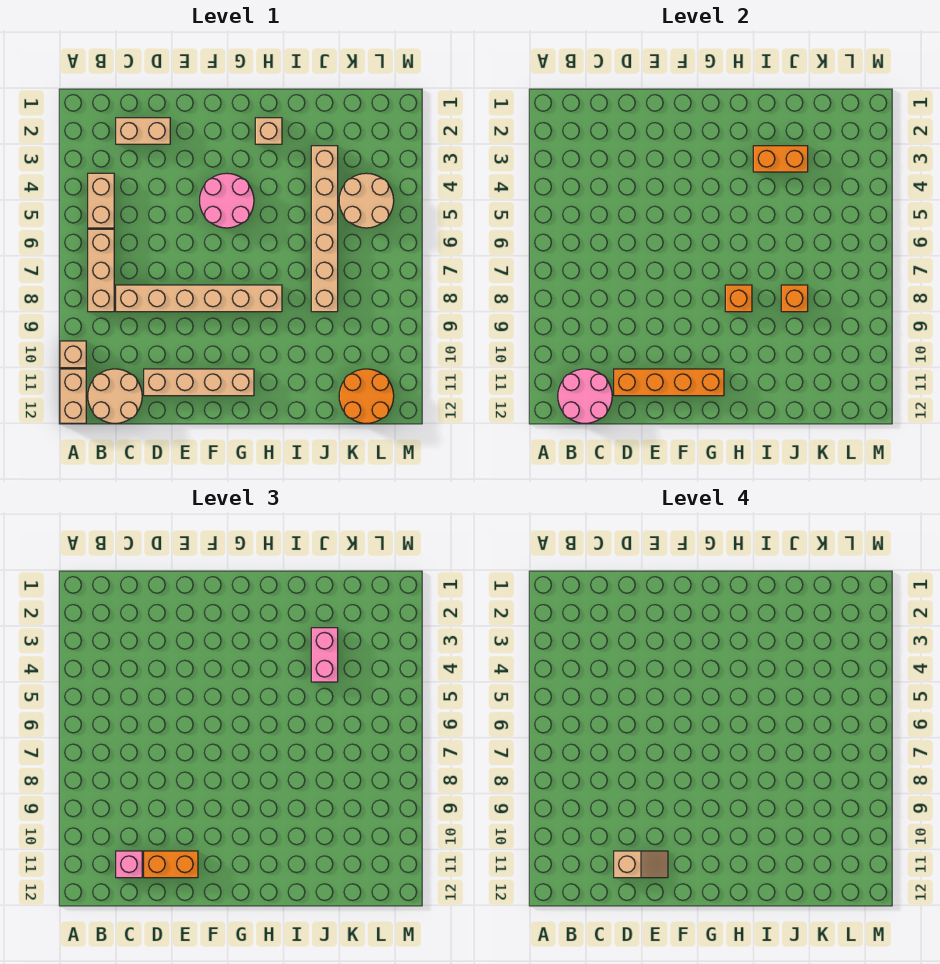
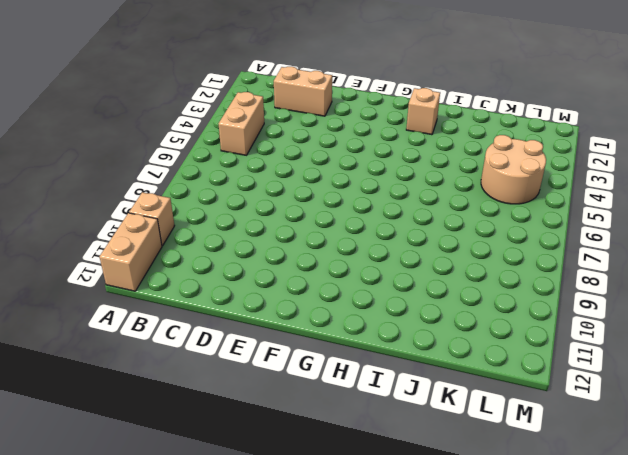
none -> tan brick B6:B8 level 1
none -> tan round brick B11:C12 level 1
none -> tan brick C8:H8 level 1

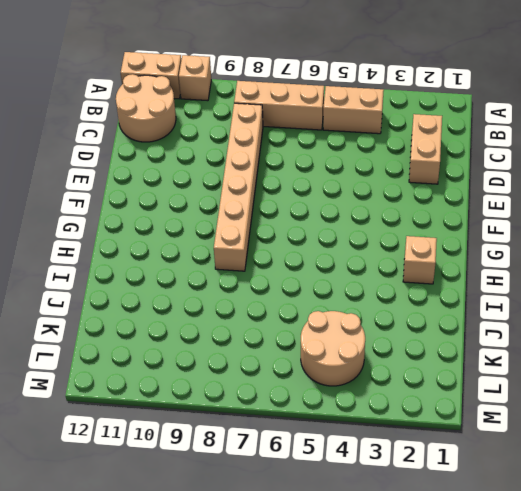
none -> tan brick D11:G11 level 1
none -> pink round brick F4:G5 level 1
none -> tan brick J3:J8 level 1

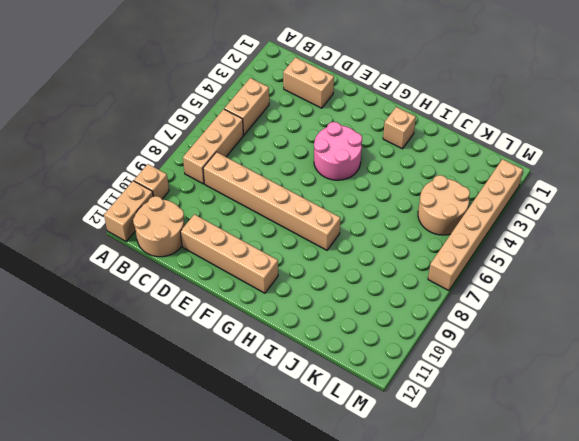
tan brick M2:M7 level 1 -> tan brick J3:J8 level 1
none -> orange round brick K11:L12 level 1
none -> pink round brick B11:C12 level 2
none -> orange brick D11:G11 level 2

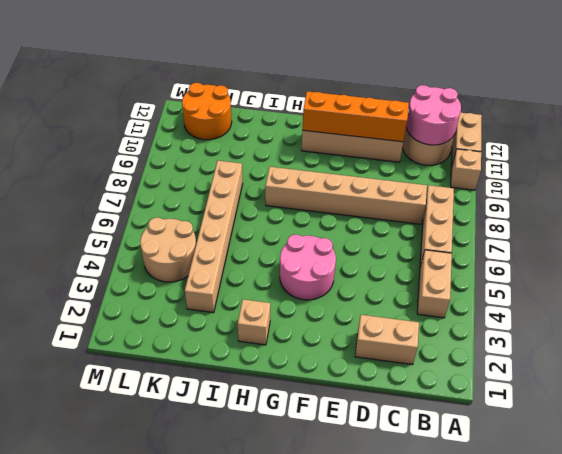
none -> orange brick H8 level 2
none -> orange brick I3:J3 level 2
none -> orange brick J8 level 2

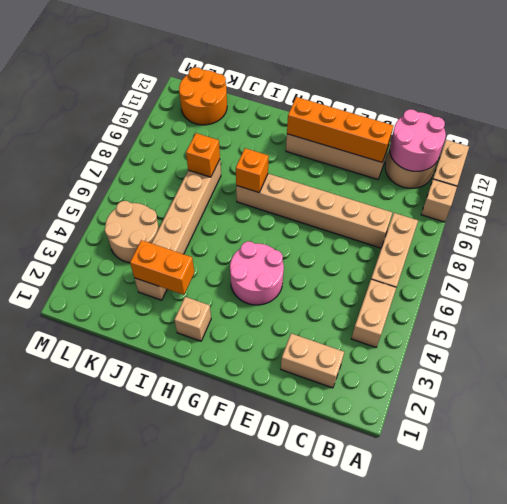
none -> pink brick C11 level 3
none -> orange brick D11:E11 level 3
none -> pink brick J3:J4 level 3

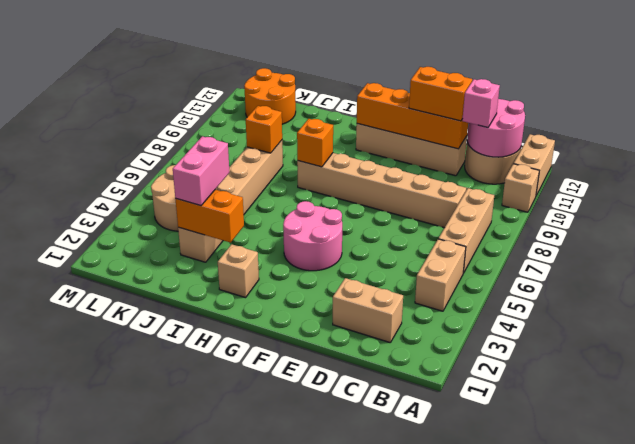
none -> tan slope D11:E11 level 4 top D

